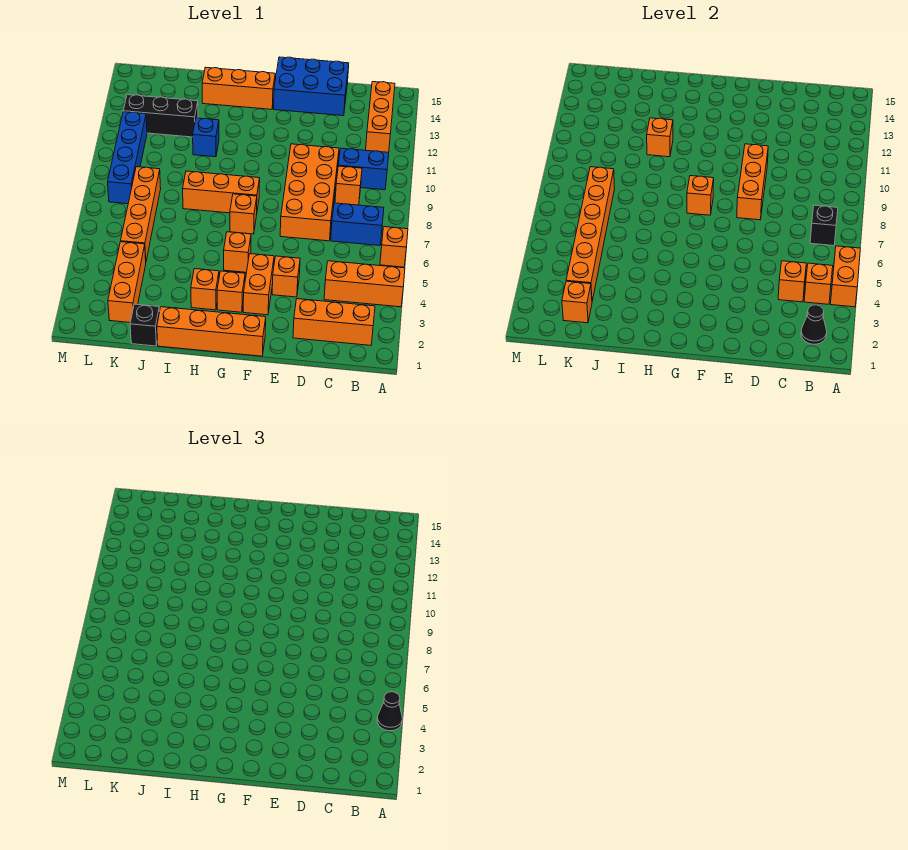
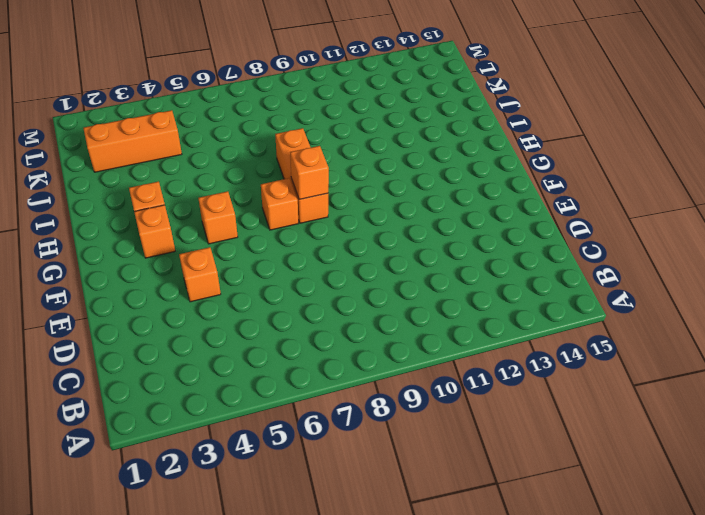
none -> orange brick A4:C4 level 1
none -> orange brick A6 level 1
none -> orange brick B2:D2 level 1
none -> blue brick B7:C7 level 1

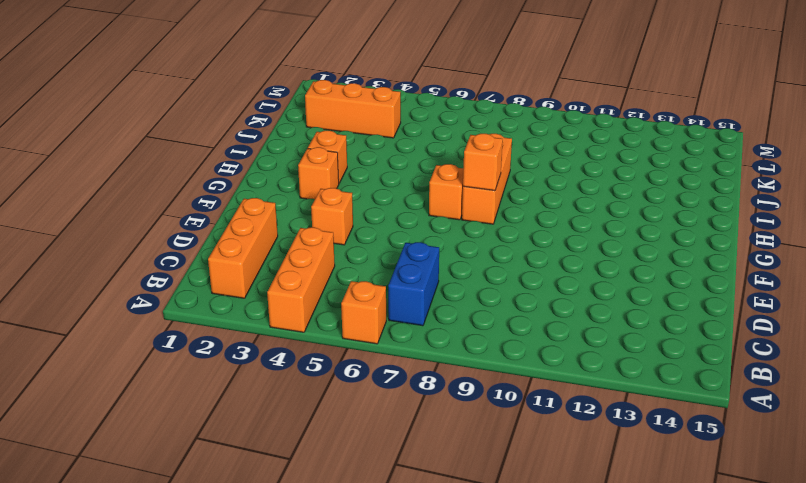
none -> blue brick B10:C10 level 1
none -> orange brick B12:B14 level 1
none -> orange brick C9 level 1
none -> orange brick D7:E10 level 1

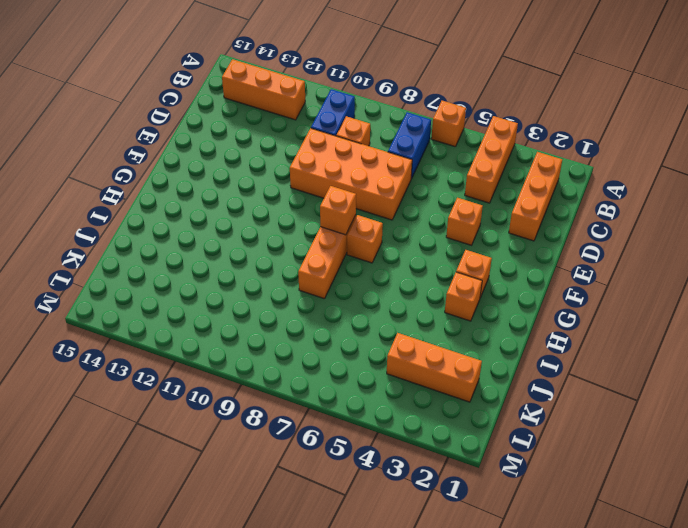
none -> blue brick D14:F15 level 1
none -> orange brick F1:I1 level 1
none -> orange brick F3:F4 level 1
none -> orange brick G5 level 1

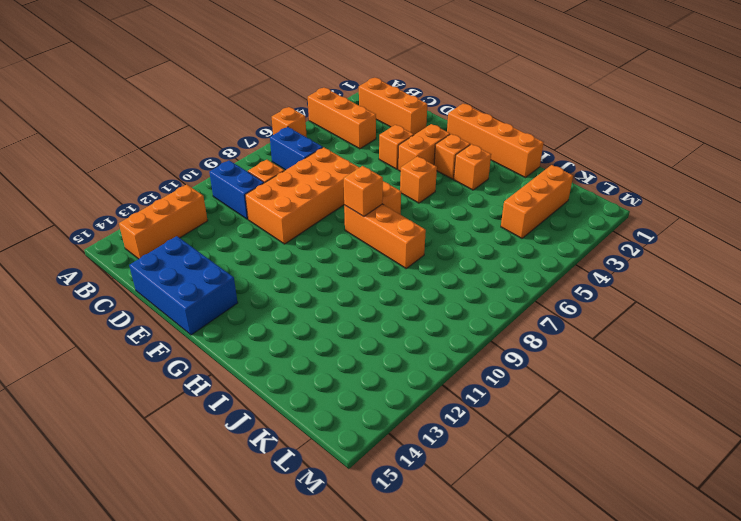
none -> orange brick G14:I14 level 1
none -> blue brick I11 level 1
none -> black brick J1 level 1
none -> black brick J12:L12 level 1

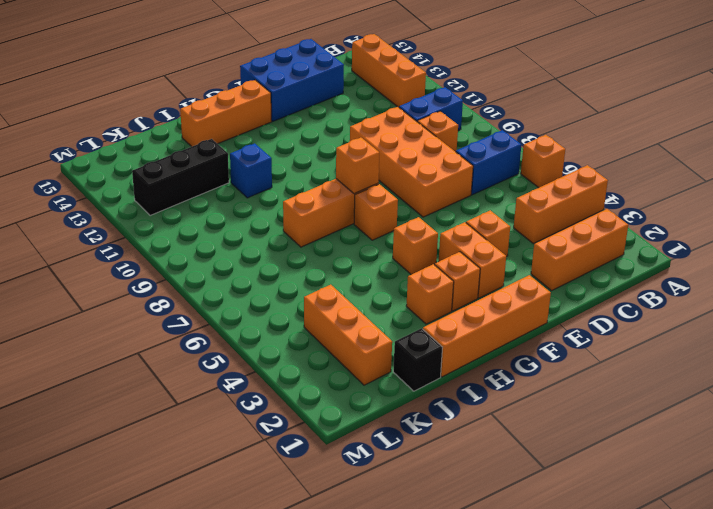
none -> orange brick K5:K8 level 1
none -> blue brick L8:L11 level 1
none -> orange brick A4:A5 level 2
none -> black cone B2 level 2

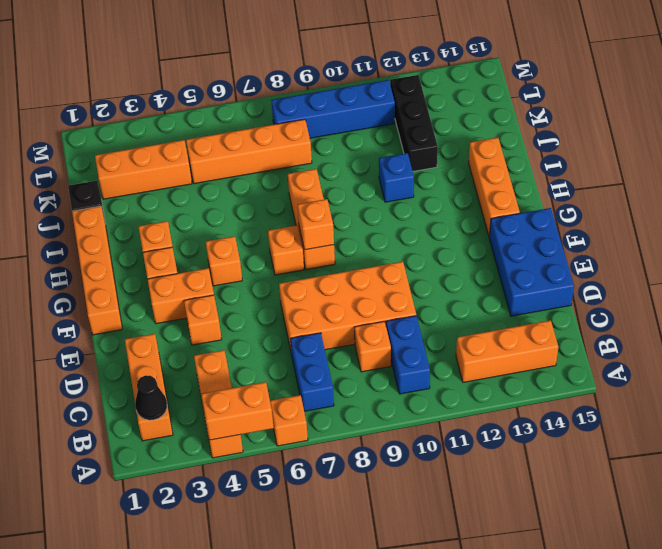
none -> orange brick B4 level 2
none -> black brick B7 level 2
none -> orange brick C4 level 2
none -> orange brick E8:E10 level 2

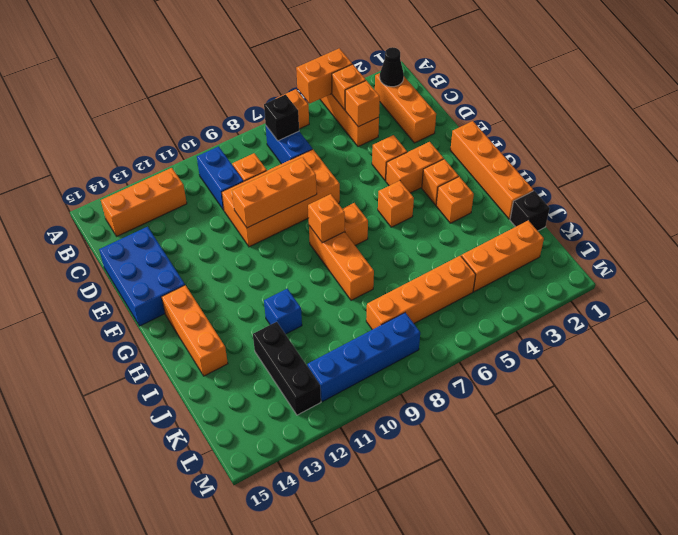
none -> orange brick I11 level 2
none -> orange brick K2 level 2
none -> orange brick K3:K8 level 2
none -> black cone A4 level 3

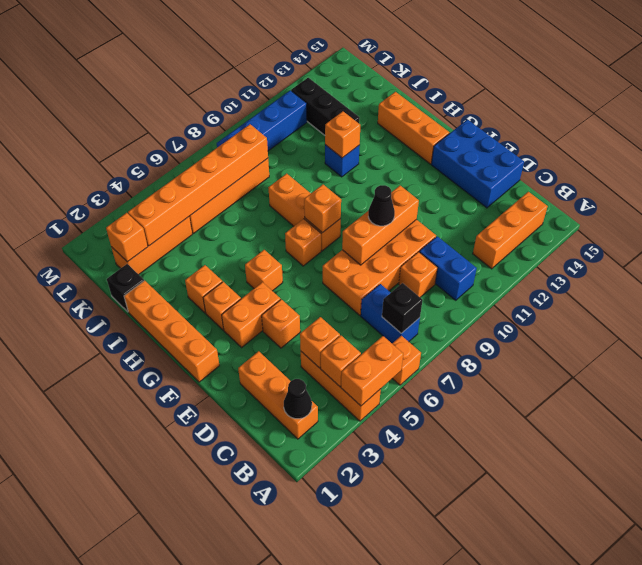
black cone E9 level 3 -> black cone A4 level 3

